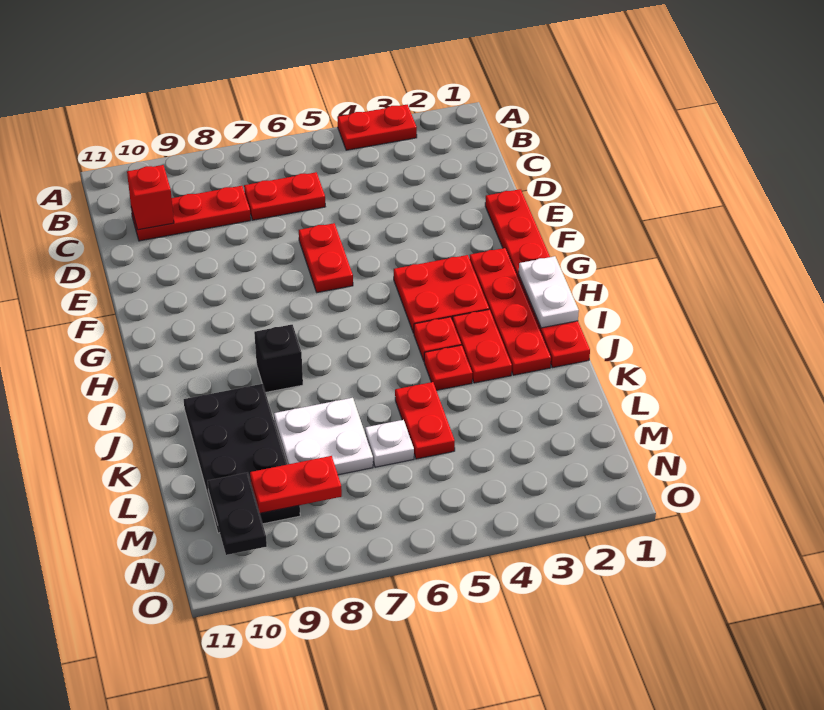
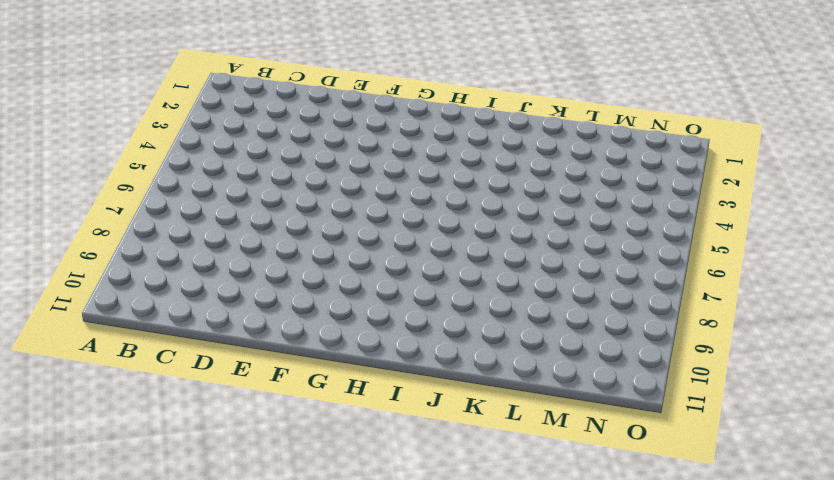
none -> red plate A3:A4 level 1
none -> red plate C6:C7 level 1
none -> red plate C8:C10 level 1

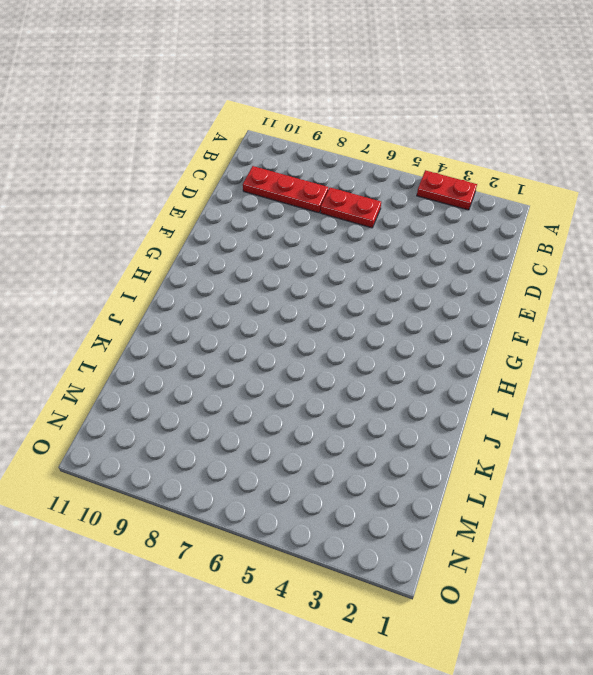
none -> red plate E1:J1 level 1
none -> red plate E6:F6 level 1
none -> red plate G2:J2 level 1

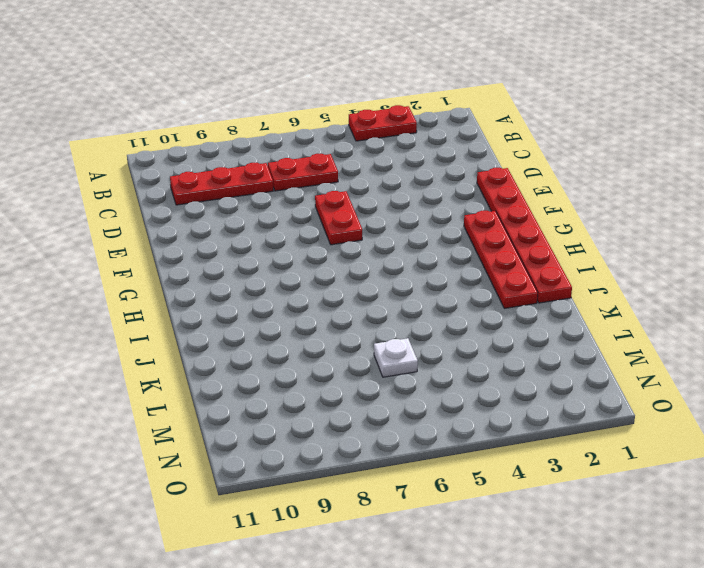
none -> red plate G3:H4 level 1
none -> red plate I3:J3 level 1
none -> red plate I4 level 1

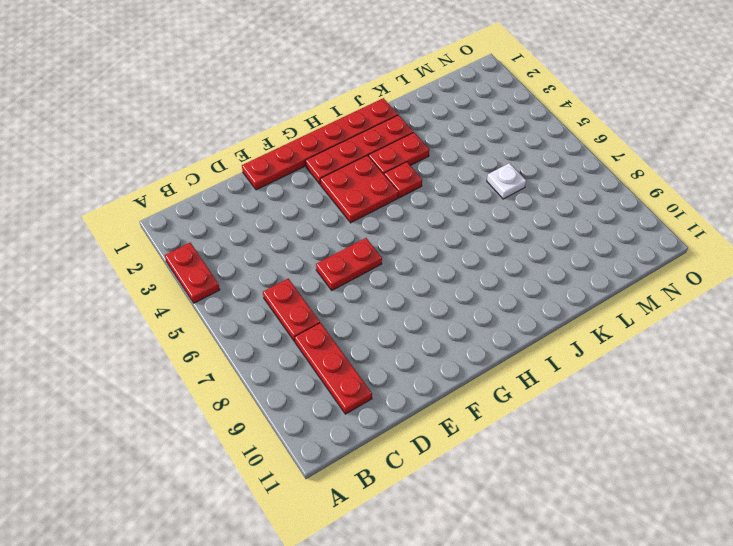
none -> black brick I8 level 1
none -> red plate J4 level 1
none -> black plate J9:M10 level 1

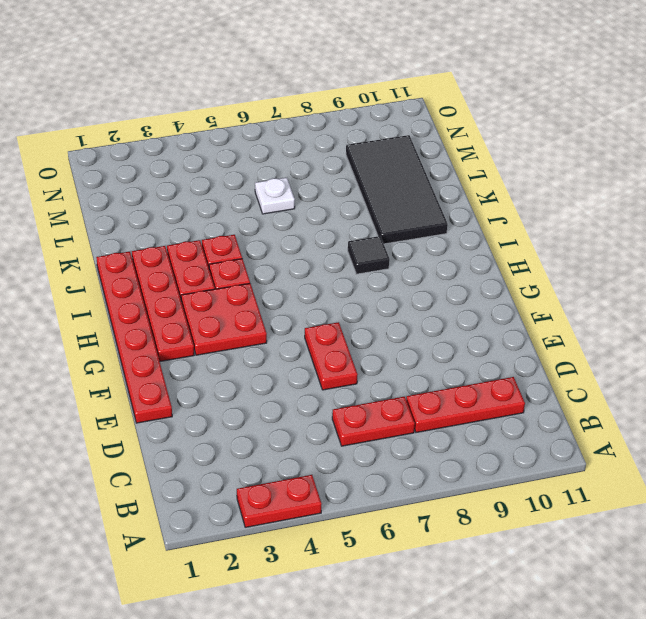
black tile I8 level 1 -> black brick I8 level 1
black tile J9:M10 level 1 -> black plate J9:M10 level 1
none -> red plate K5:L5 level 1
none -> white plate K7:L8 level 1
none -> red brick C10 level 2

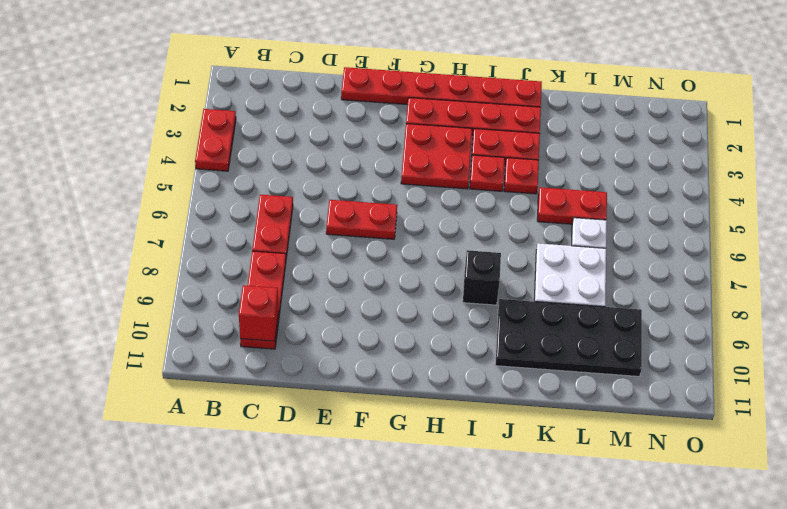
none -> white plate H1:I1 level 2
none -> red plate M8:M9 level 2
none -> black plate M10:N10 level 2

